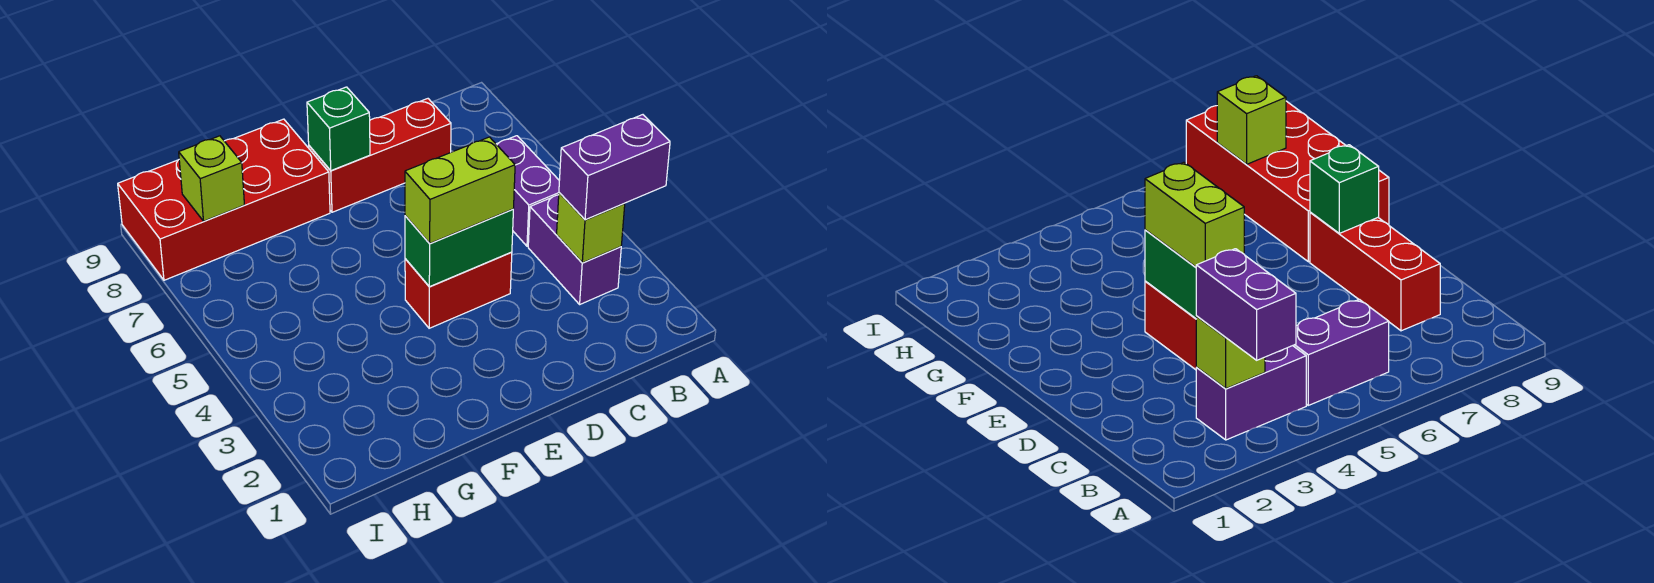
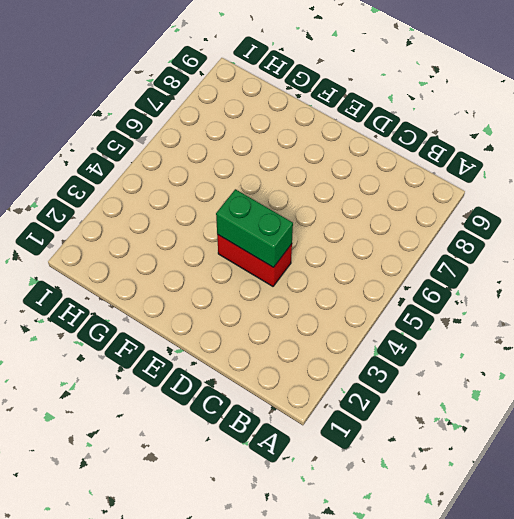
none -> purple brick B3:B4 level 1
none -> purple brick B5:B6 level 1

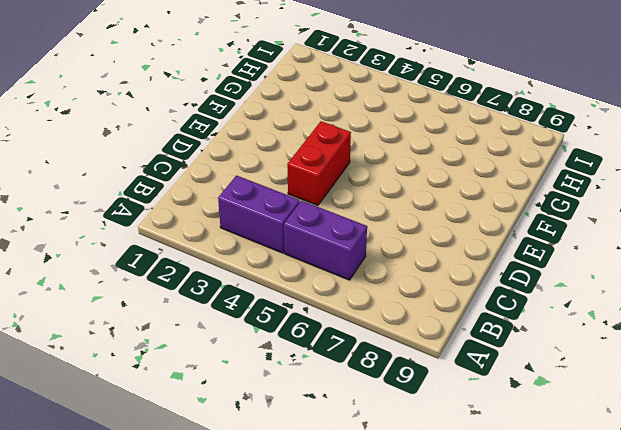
none -> red brick C8:E8 level 1
none -> red brick F8:I9 level 1

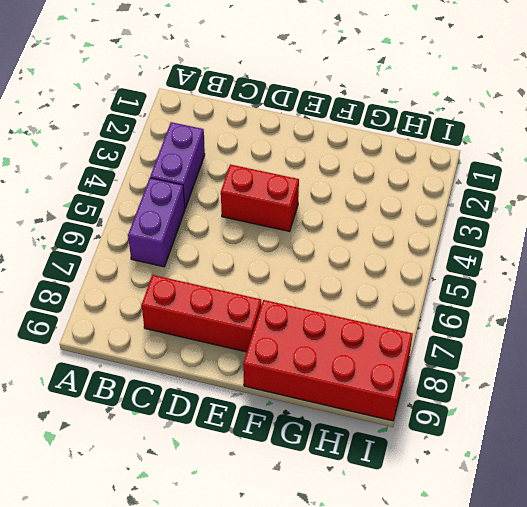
none -> lime brick B3 level 2
none -> green brick D4:E4 level 2

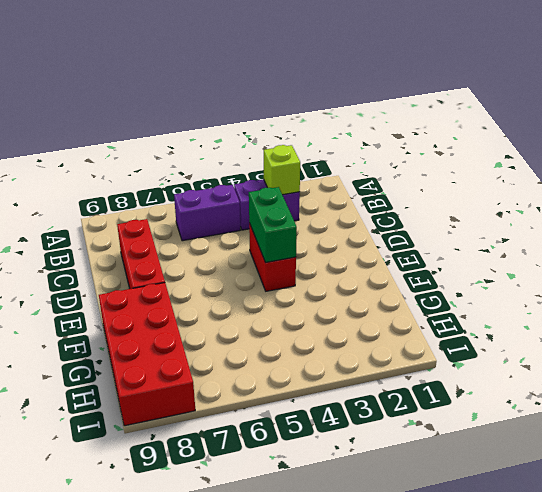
none -> green brick E8 level 2
none -> lime brick H8 level 2

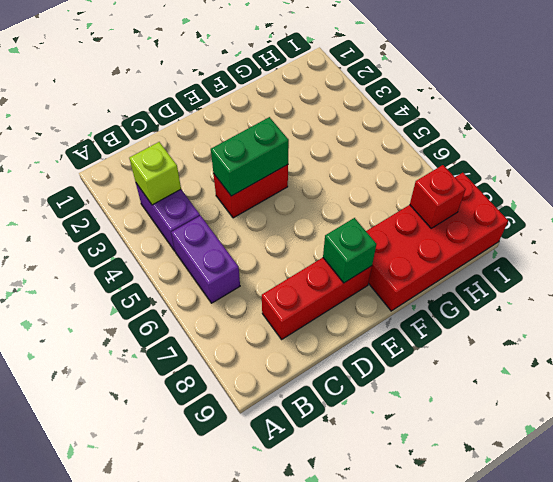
red brick H8 level 2 -> lime brick H8 level 2
none -> purple brick A3:B3 level 3
none -> lime brick D4:E4 level 3

